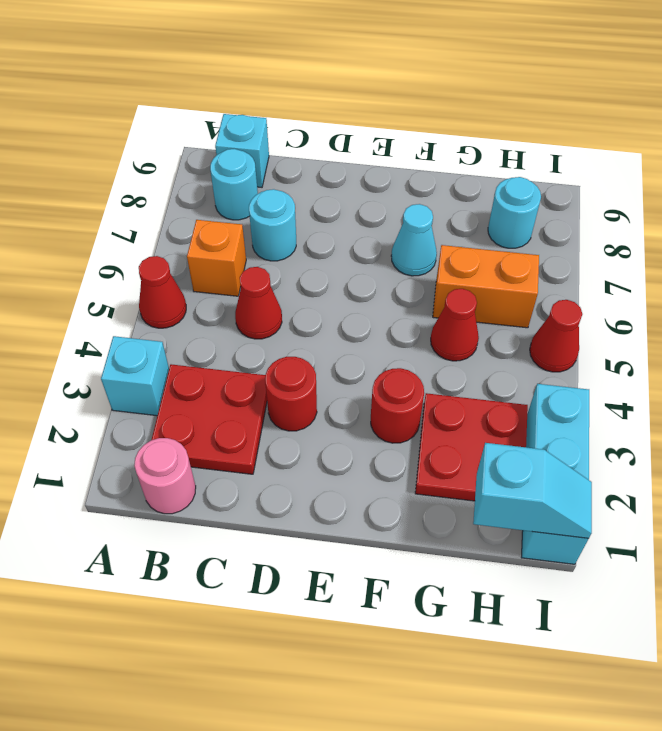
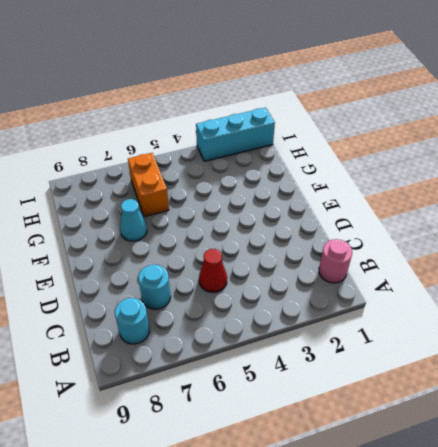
none -> cyan brick A3 level 1
none -> red cone A5 level 1
none -> red plate B2:C3 level 1

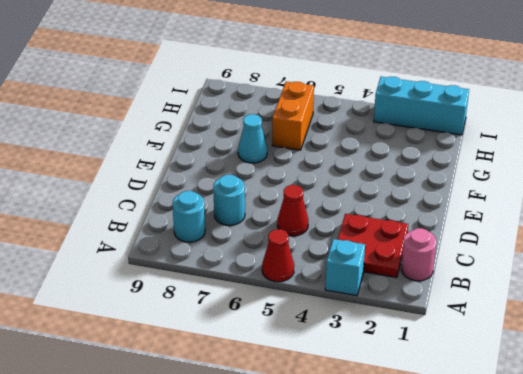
none -> orange brick B6 level 1
none -> cyan brick B9 level 1
none -> red round brick D3 level 1

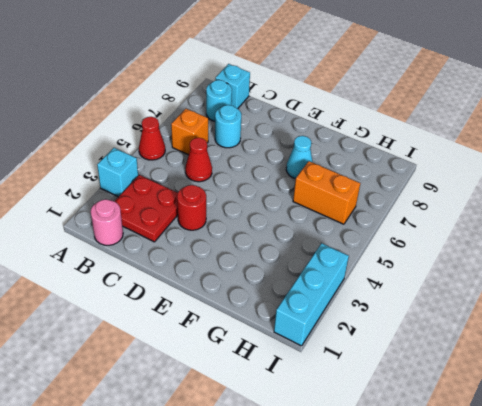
none -> red round brick F3 level 1
none -> red plate G2:H3 level 1
none -> red cone G5 level 1

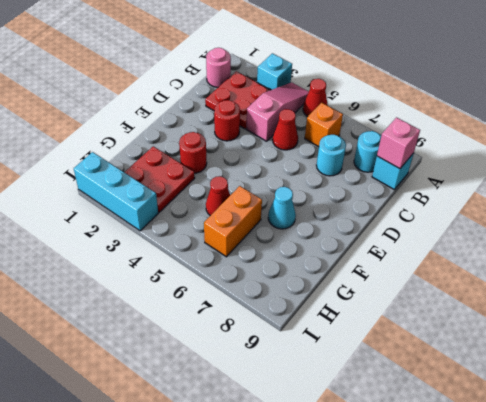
pink slope A4:C4 level 1 top C -> none
pink brick B9 level 2 -> none
none -> cyan round brick H8 level 1
none -> red cone I5 level 1
none -> cyan slope H1:I1 level 2 top H

